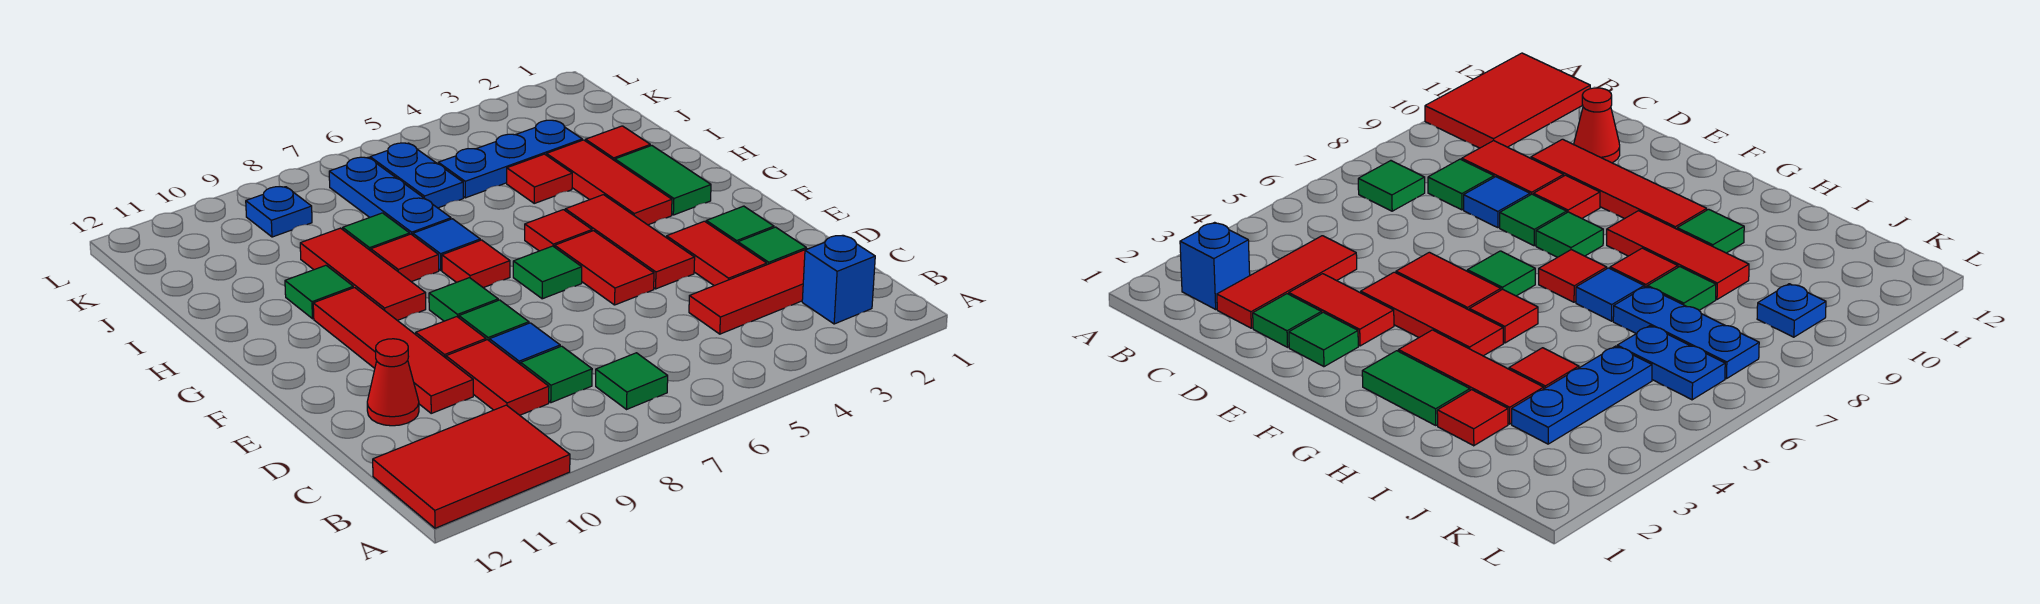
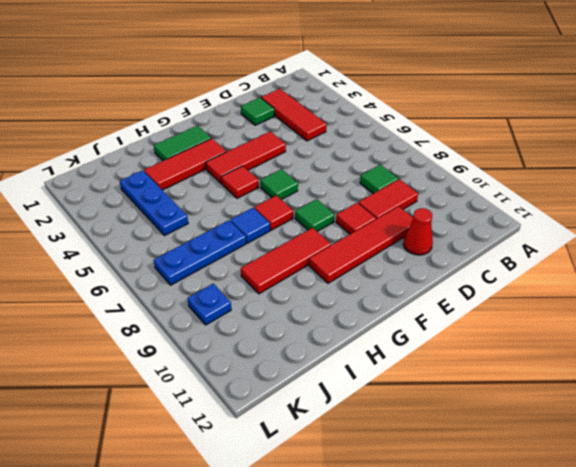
none -> red tile A10:B12 level 1
none -> blue brick B2 level 1
none -> green tile B7 level 1
none -> red tile D3:E3 level 1

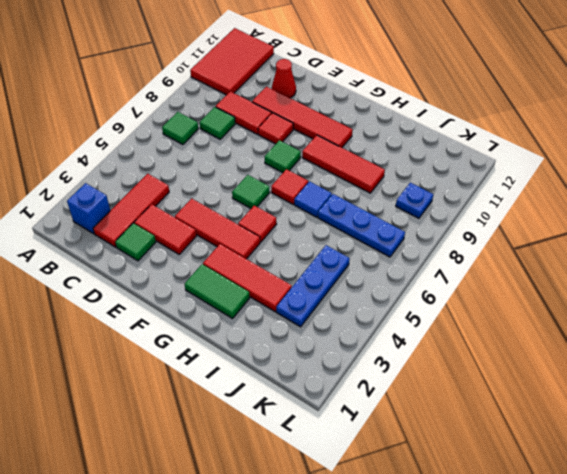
none -> blue tile D8 level 1
none -> green tile E2 level 1
none -> red tile E5:F5 level 1
none -> green tile E8 level 1

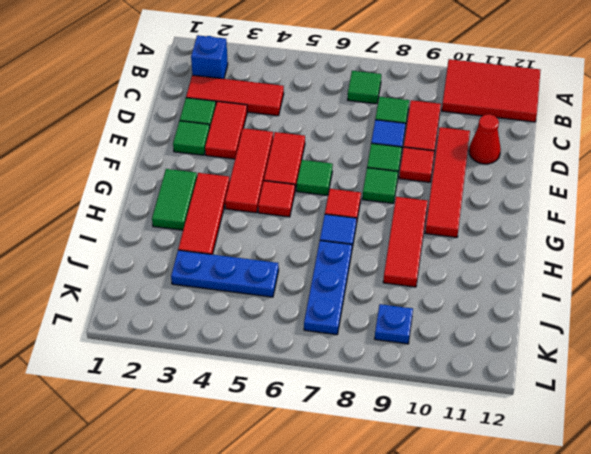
none -> red tile H8 level 1
none -> green tile H10 level 1
none -> red tile I2 level 1
none -> red tile I4 level 1

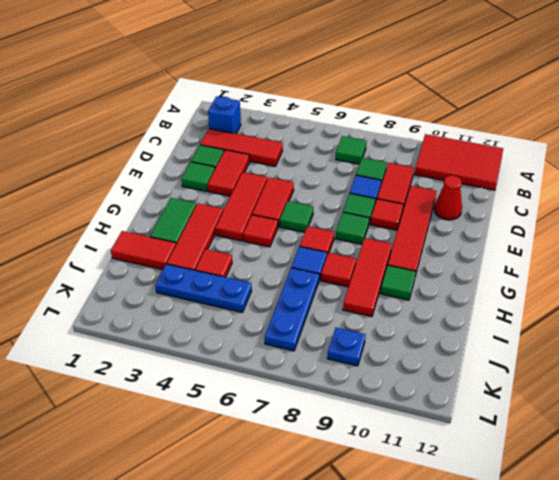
red tile I1:I2 level 1 -> red tile I2 level 1
none -> green tile I8 level 1
none -> blue plate J6:K6 level 1

